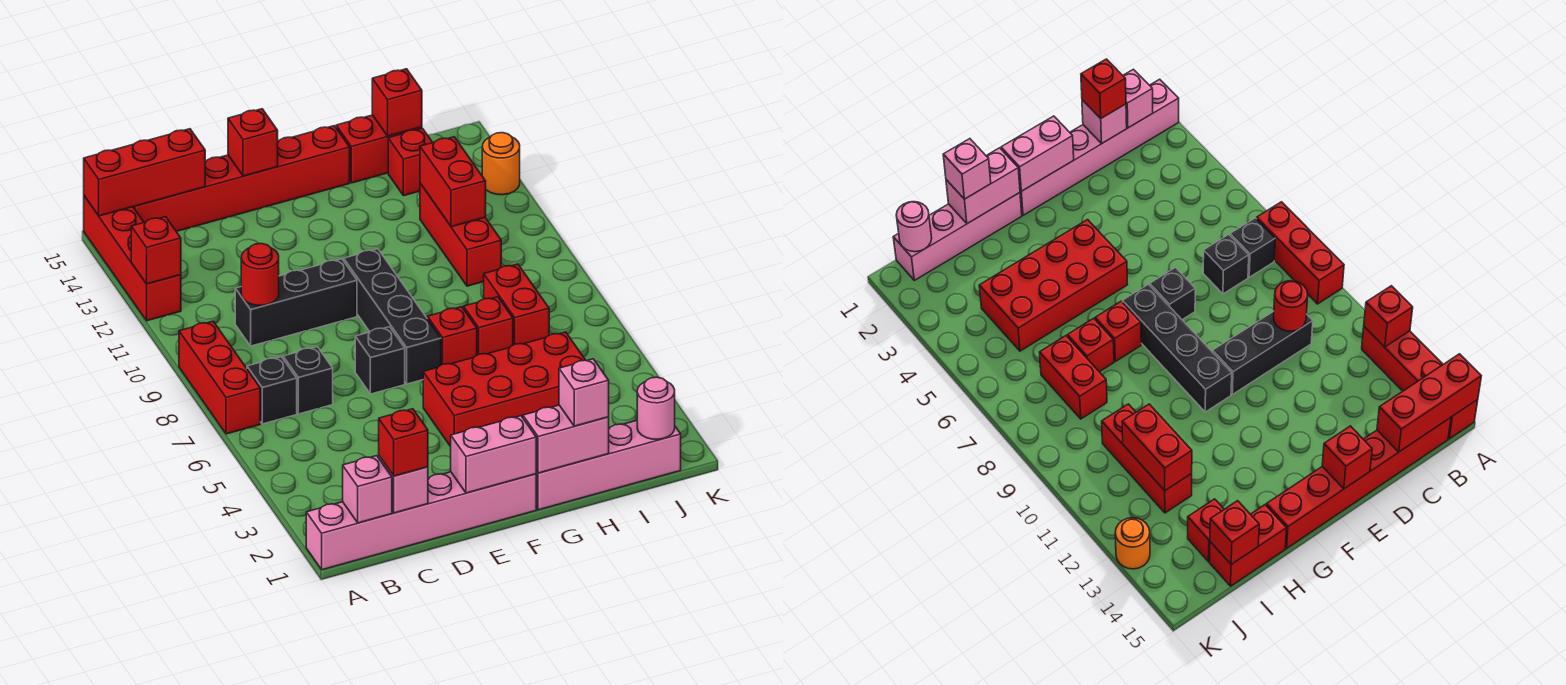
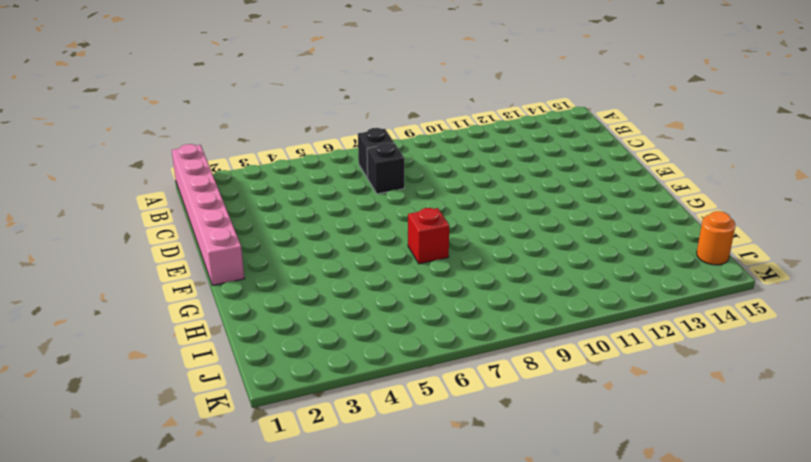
orange round brick J15 level 1 -> orange round brick K13 level 1
none -> red brick A7:A9 level 1
none -> red brick A12:A15 level 1
none -> red brick B15:G15 level 1
none -> black brick C10:E10 level 1

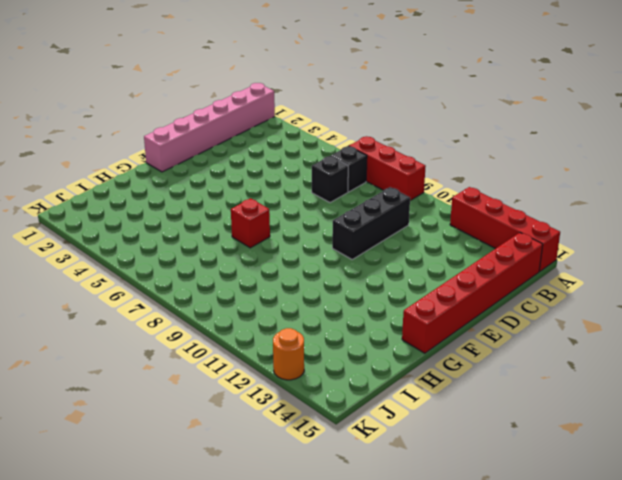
none -> black brick E7 level 1
none -> red brick F4:I5 level 1
none -> black brick F7:F10 level 1
none -> pink brick G1:J1 level 1

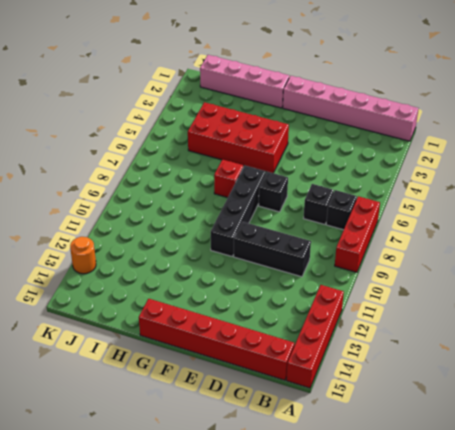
none -> red brick H7 level 1
none -> red brick H15:I15 level 1
none -> red brick I7:I8 level 1
none -> red brick I10:I12 level 1

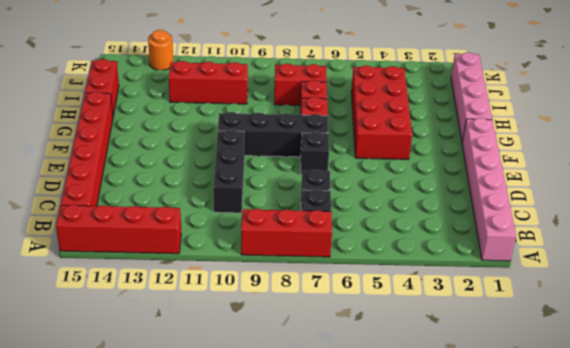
none -> red brick I14 level 1
none -> red brick A12 level 2
none -> red brick A15:C15 level 2
none -> pink brick B1 level 2

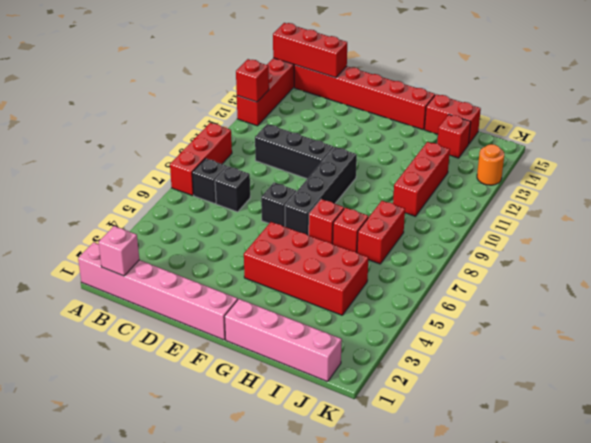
none -> pink brick C1 level 2
none -> red round brick C10 level 2
none -> pink brick E1:F1 level 2
none -> red brick E15 level 2

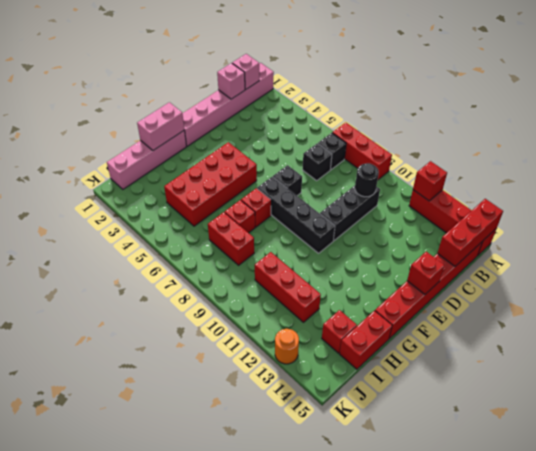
black round brick C10 level 2 -> red round brick C10 level 2
none -> pink brick E1:F1 level 2
none -> red brick I11:I12 level 2
none -> red brick I15 level 2
none -> pink round brick J1 level 2

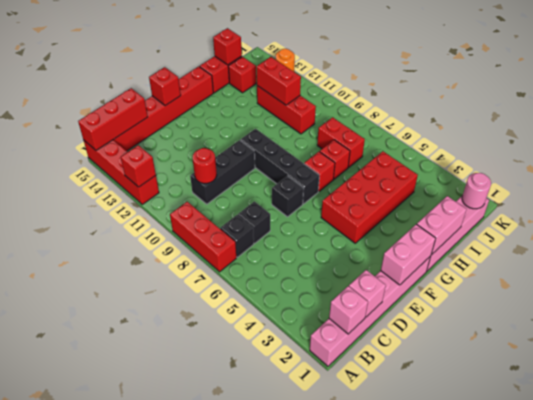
none -> red brick C1 level 3
none -> pink brick H1 level 3

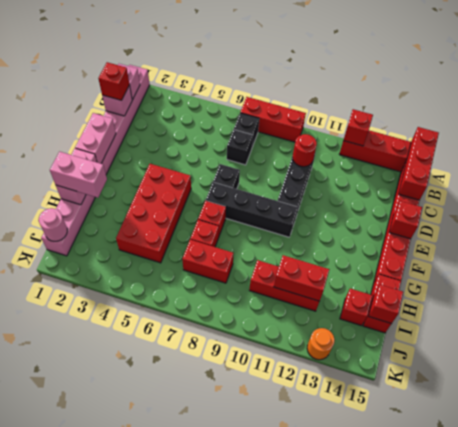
pink brick H1:H2 level 3 -> pink brick H1 level 3

